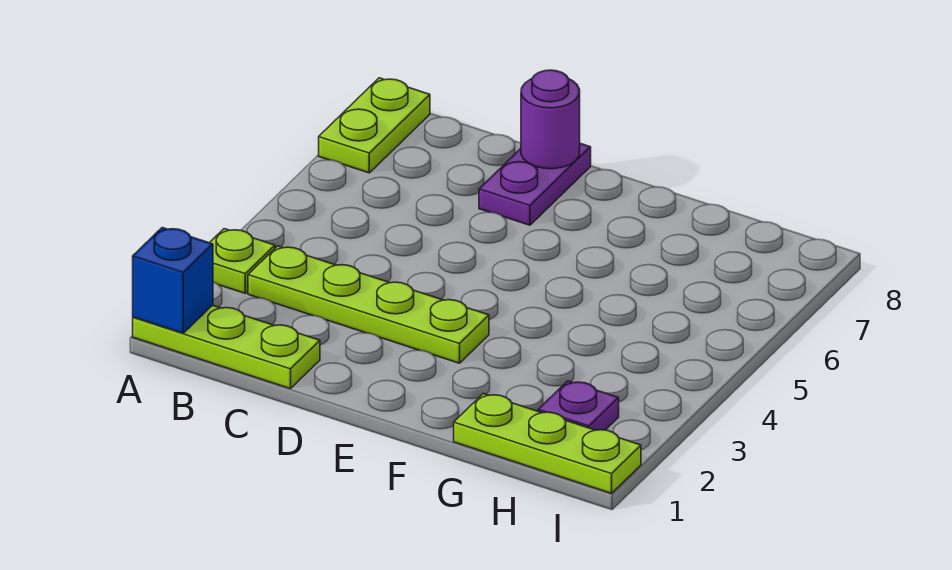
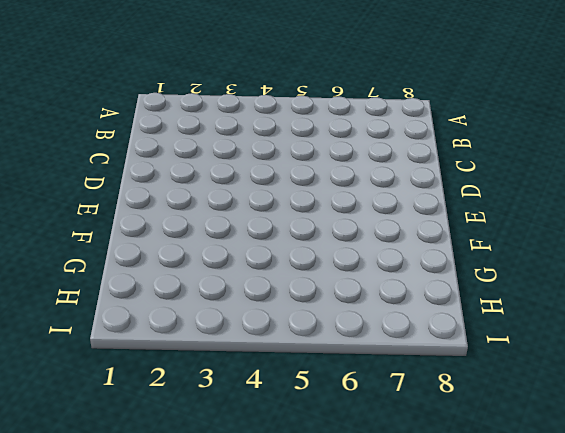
none -> lime plate A1:C1 level 1
none -> lime plate A3 level 1

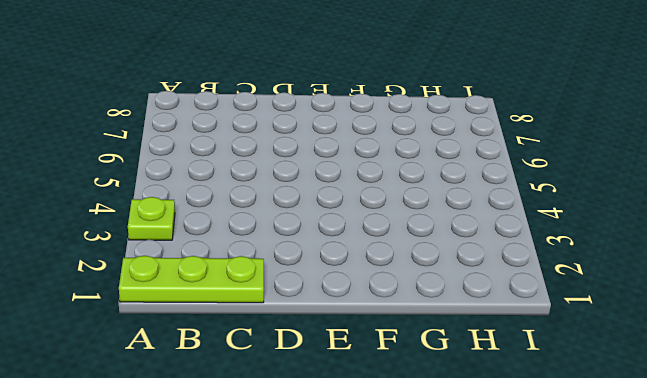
none -> lime plate A7:A8 level 1
none -> lime plate B3:E3 level 1

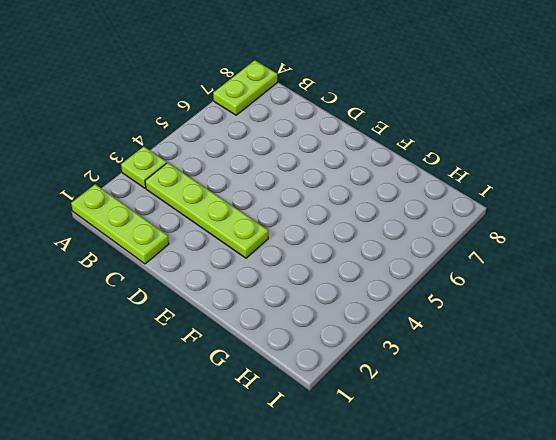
none -> purple plate D7:D8 level 1
none -> lime plate G1:I1 level 1

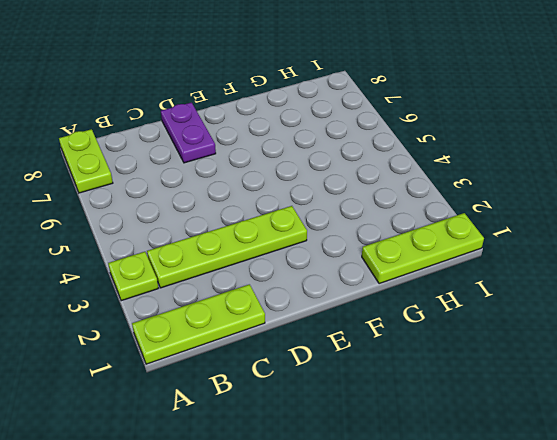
none -> purple plate H2 level 1
none -> blue brick A1 level 2

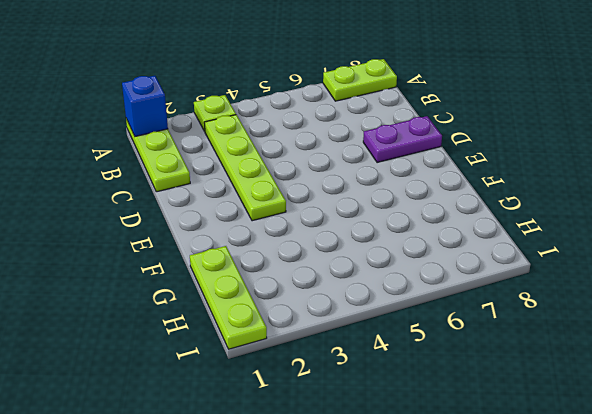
none -> purple plate H2 level 1
none -> purple round brick D8 level 2

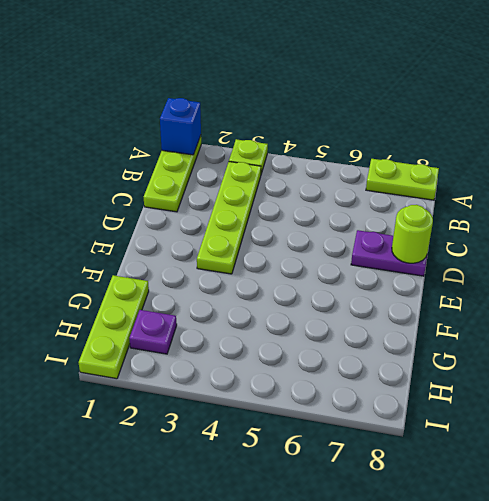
lime round brick D8 level 2 -> purple round brick D8 level 2

